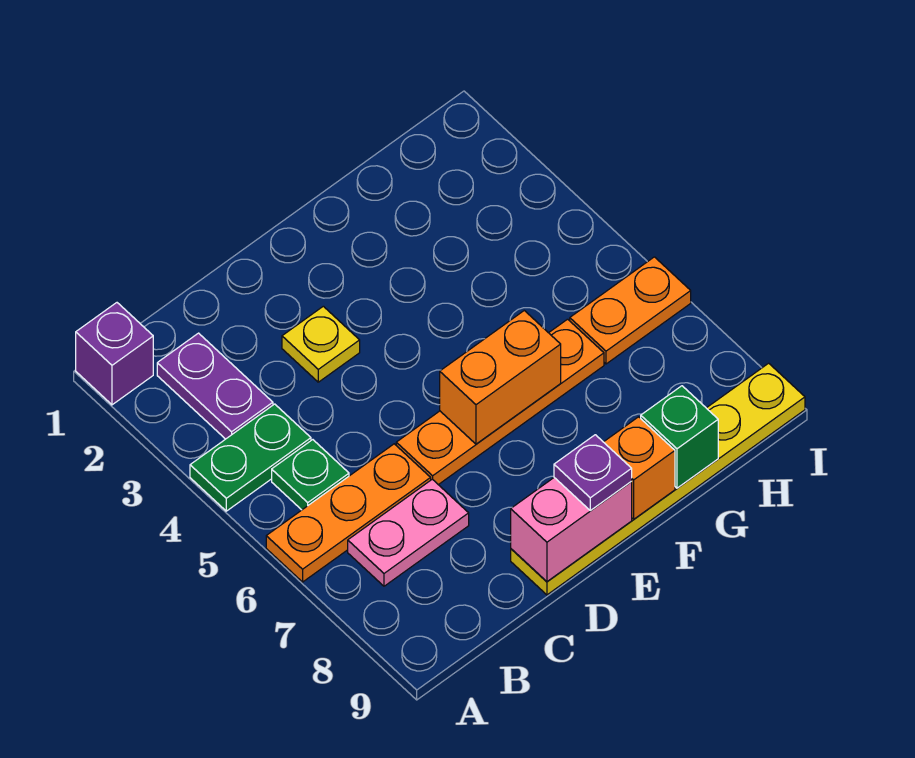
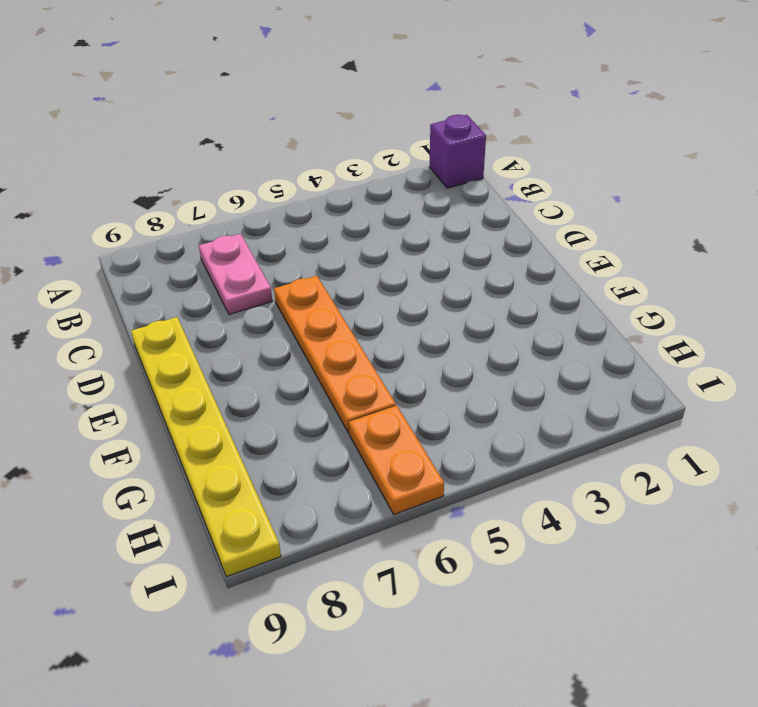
none -> green plate A4:B4 level 1
none -> orange plate A6:C6 level 1
none -> purple plate B2:B3 level 1

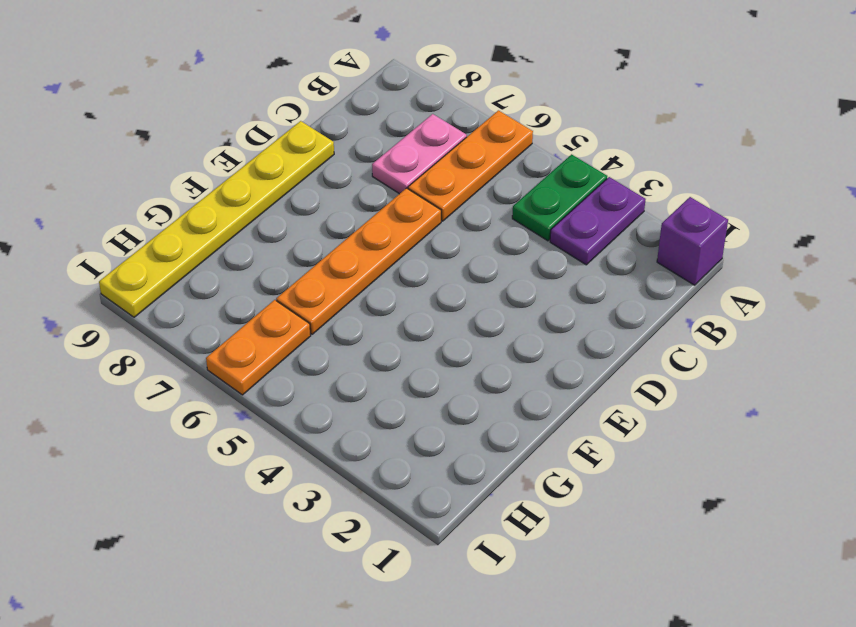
purple plate A3:B3 level 1 -> purple plate B2:B3 level 1
none -> green plate B5 level 1
none -> yellow plate D3 level 1
none -> pink brick D9:E9 level 2

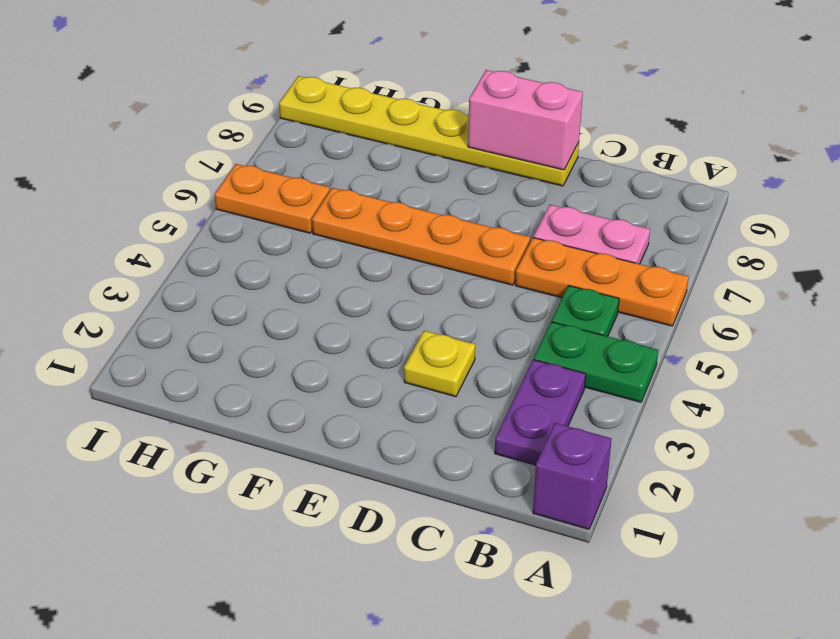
none -> orange brick E6:F6 level 2
none -> orange brick F9 level 2
none -> green brick G9 level 2

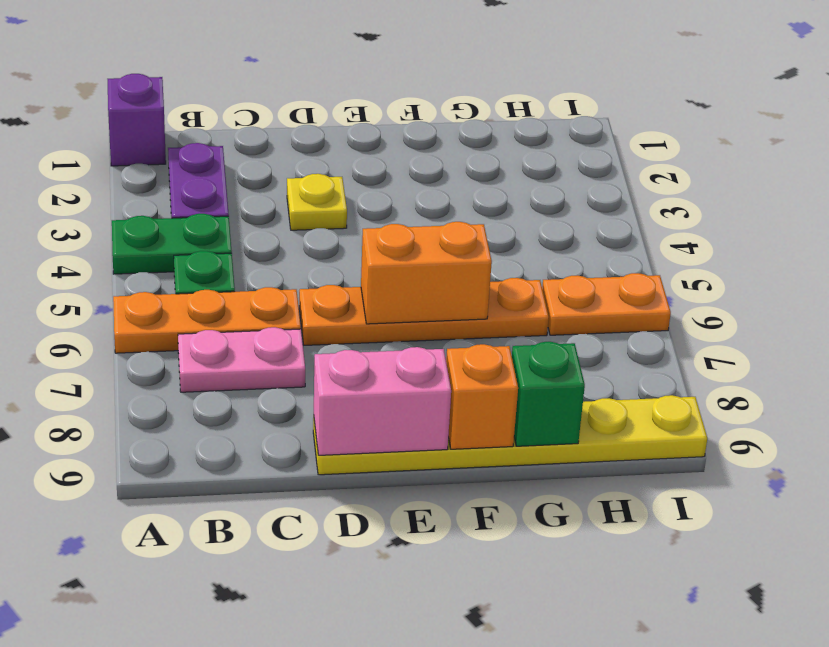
none -> purple plate E9 level 3

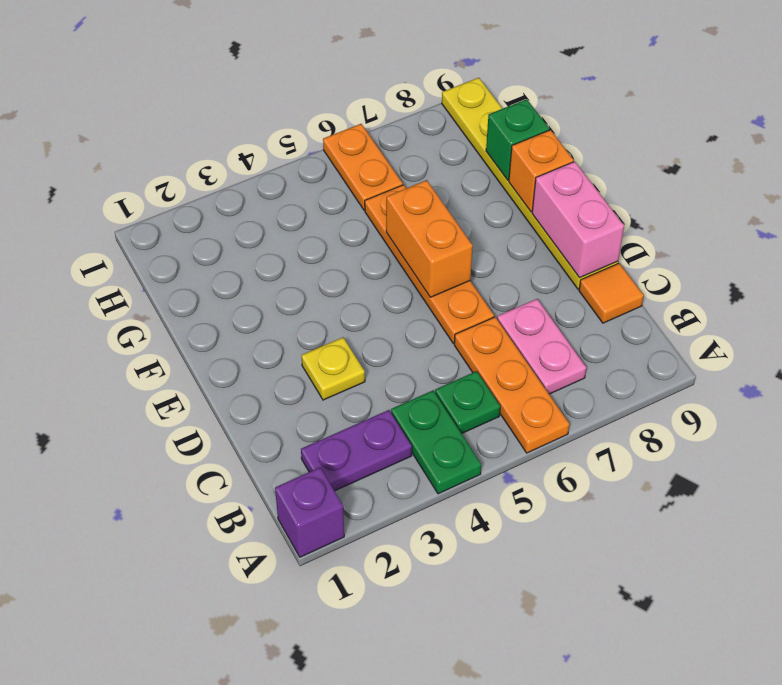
orange tile C9 level 1 -> none
none -> purple plate E9 level 3

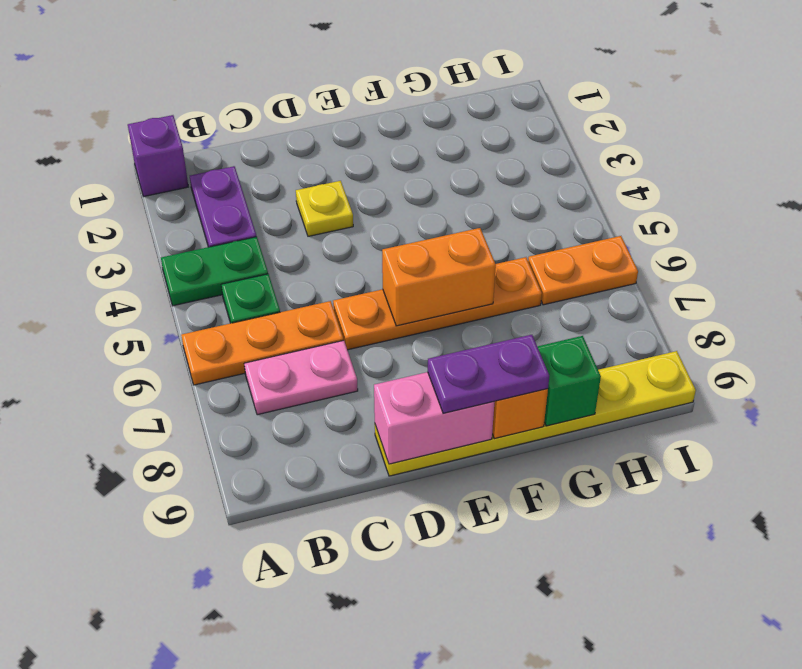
purple plate E9:F9 level 3 -> purple plate E9 level 3

